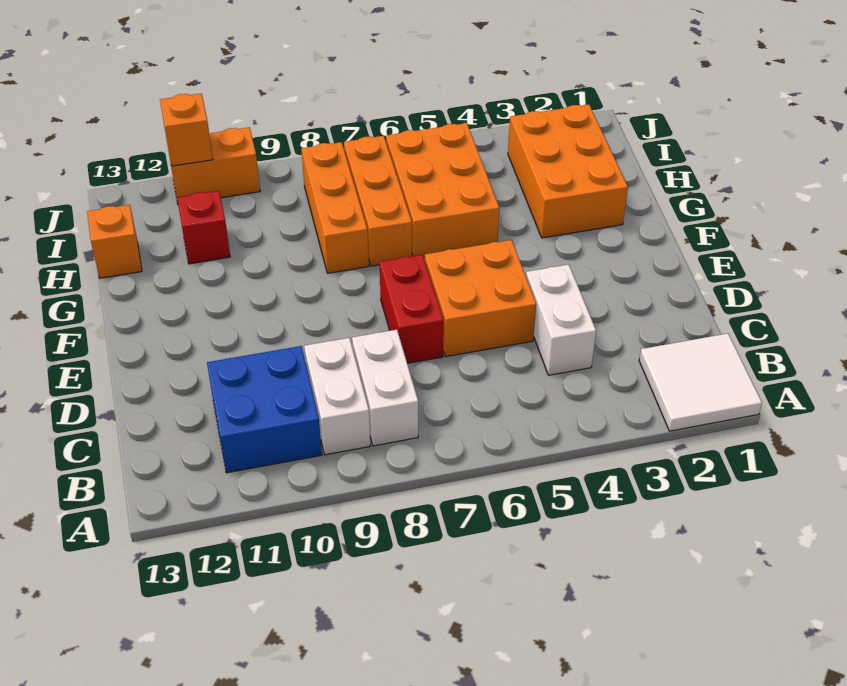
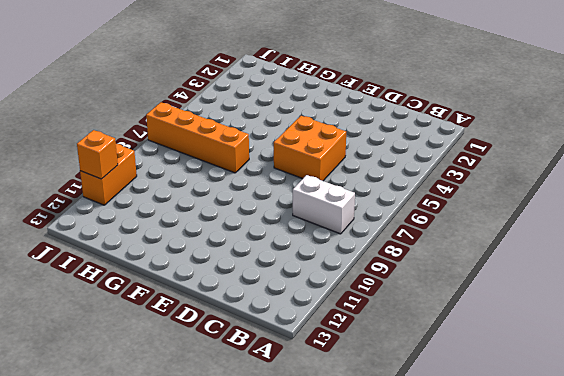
orange brick G7:J7 level 1 -> orange brick G7:I7 level 1
none -> white tile A1:B2 level 1
none -> white brick B9:C9 level 1
none -> blue brick B10:C11 level 1

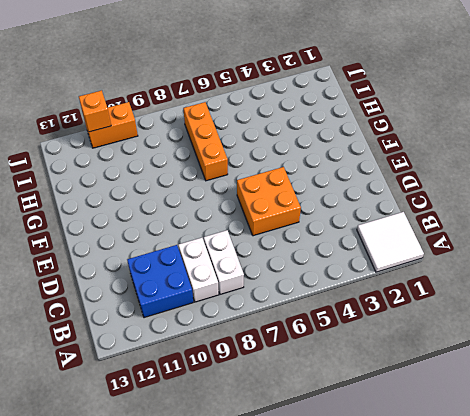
none -> white brick C4:D4 level 1
none -> red brick D7:E7 level 1
none -> orange brick G2:I3 level 1

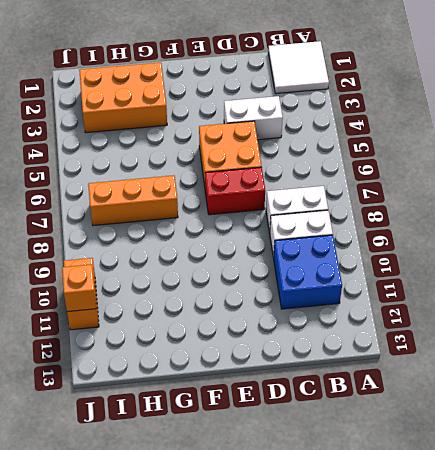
none -> orange brick G5:I6 level 1
none -> orange brick G8:I8 level 1
none -> red brick H11 level 1

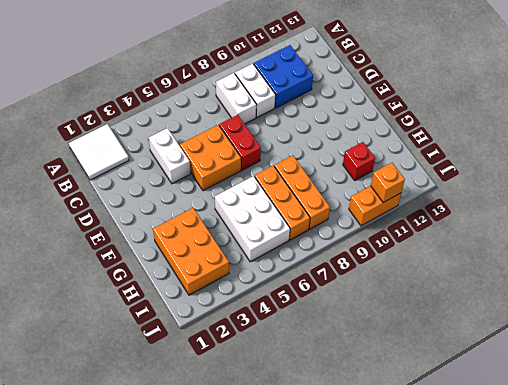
white brick G5:I6 level 1 -> orange brick G5:I6 level 1
none -> orange brick H13 level 1

